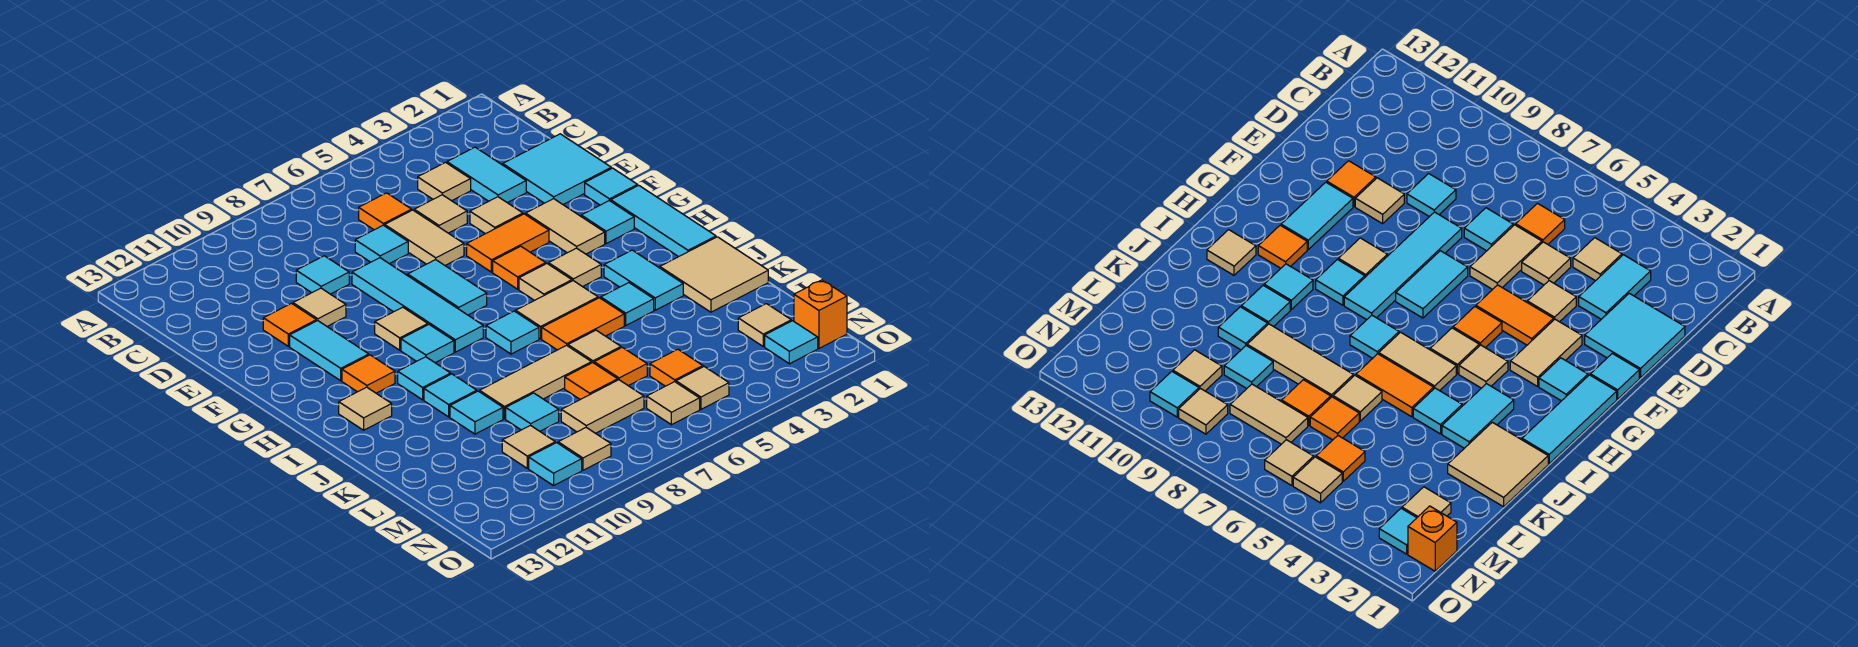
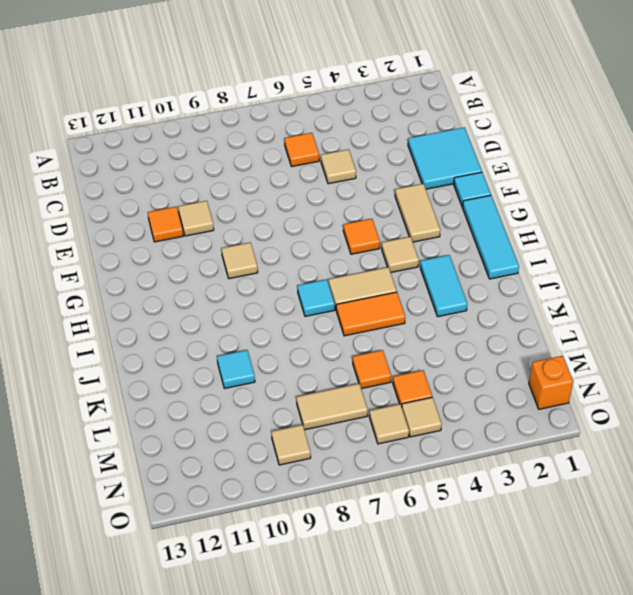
none -> cyan tile C3:D3 level 1
none -> tan tile C4 level 1
none -> tan tile D6:E6 level 1
none -> cyan tile D7 level 1

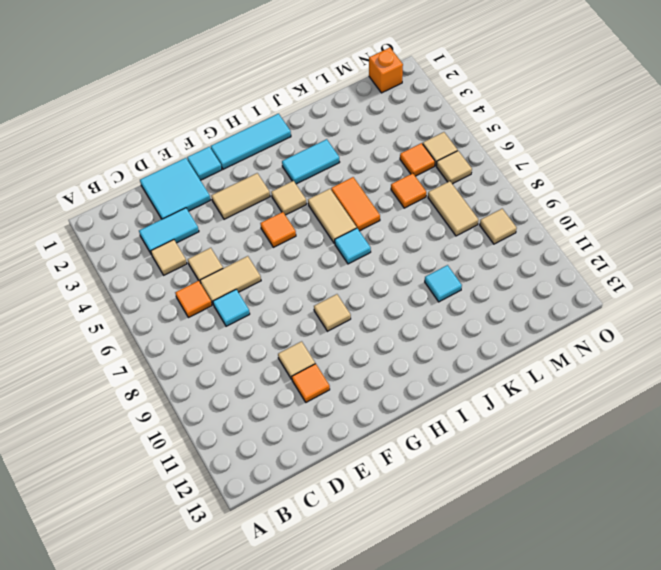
none -> cyan tile D9 level 1
none -> tan tile E4 level 1
none -> cyan tile E8:H8 level 1
none -> orange tile F4:F5 level 1

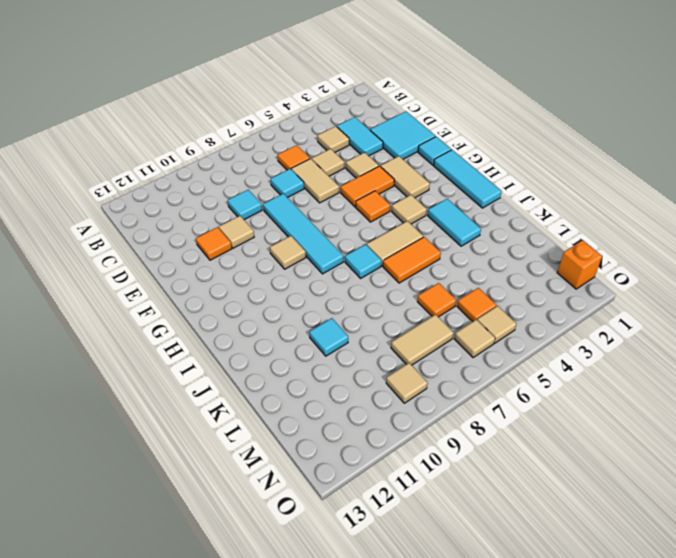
none -> cyan tile F7:G7 level 1
none -> cyan tile F11:G11 level 1
none -> cyan tile G2 level 1
none -> tan tile H5 level 1

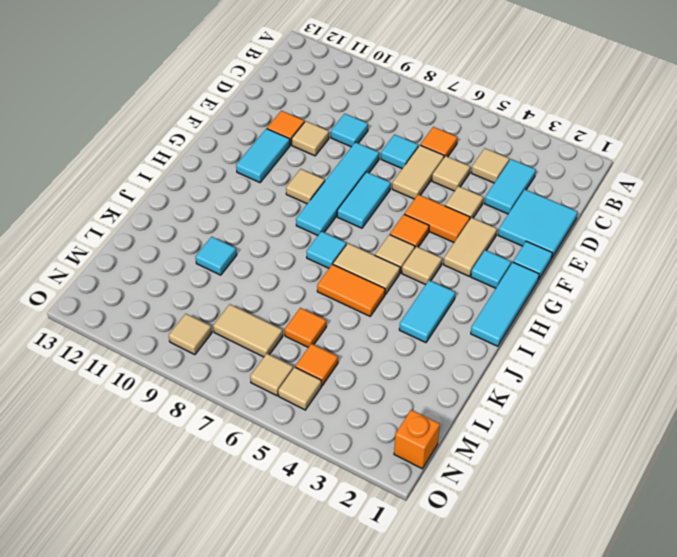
none -> cyan tile H9 level 1
none -> orange tile H11 level 1
none -> cyan tile I10 level 1
none -> tan tile I12 level 1

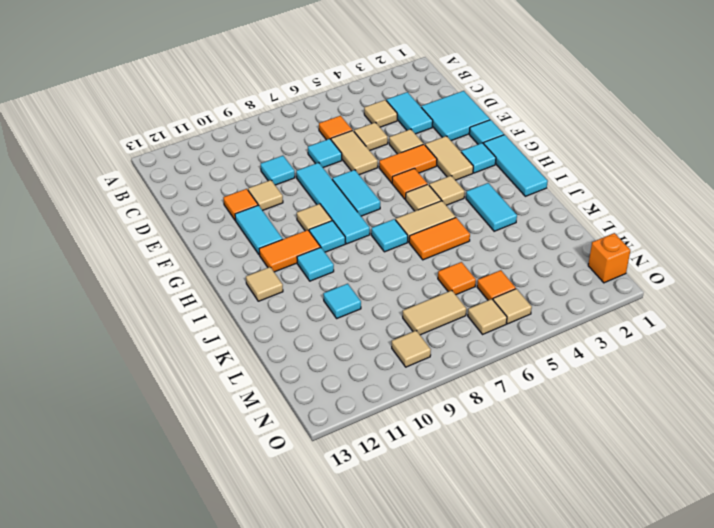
orange tile H10:H11 level 1 -> orange tile H11 level 1
none -> tan tile J1:K2 level 1
none -> cyan tile J4 level 1
none -> cyan tile J10 level 1
none -> tan tile K6 level 1

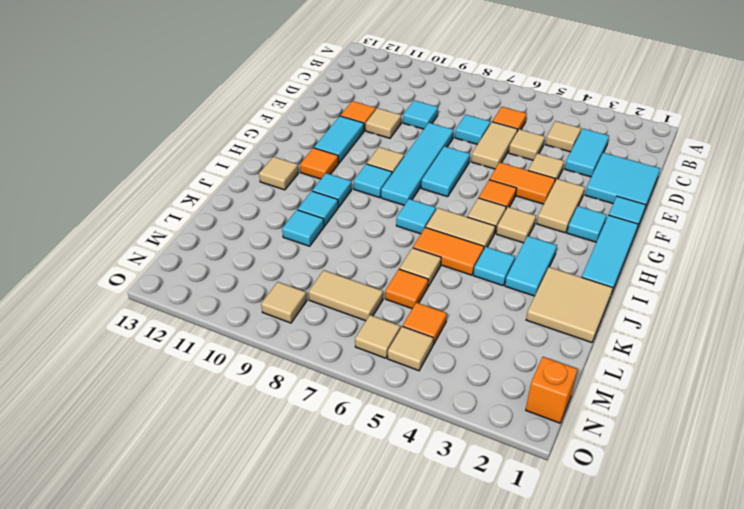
none -> tan tile K7:K9 level 1
none -> orange tile L7 level 1
none -> cyan tile L9 level 1
none -> tan tile M2 level 1

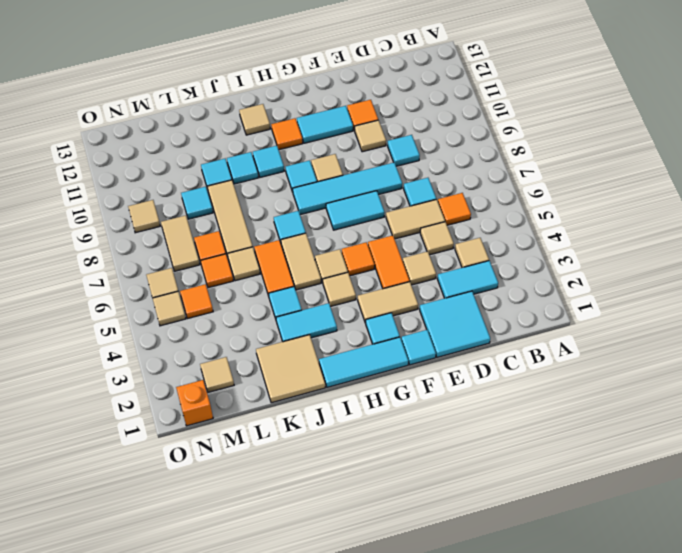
none -> tan tile M10 level 1
none -> cyan tile N2 level 1
none -> cyan tile N10 level 1

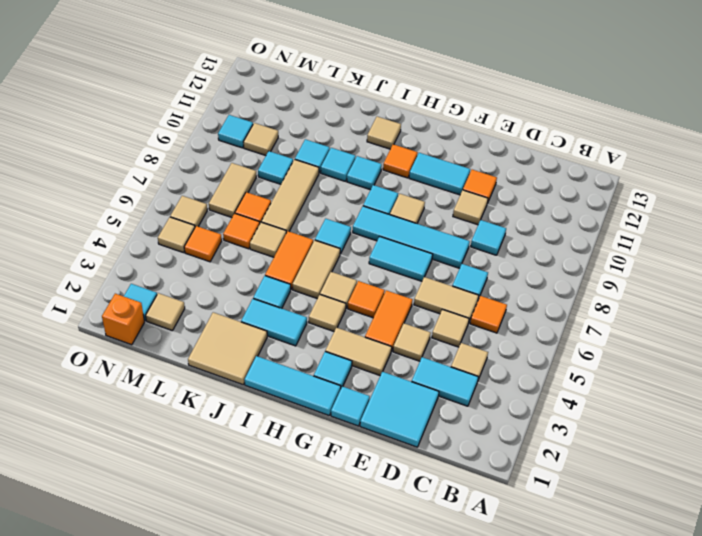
none -> tan tile N9 level 1

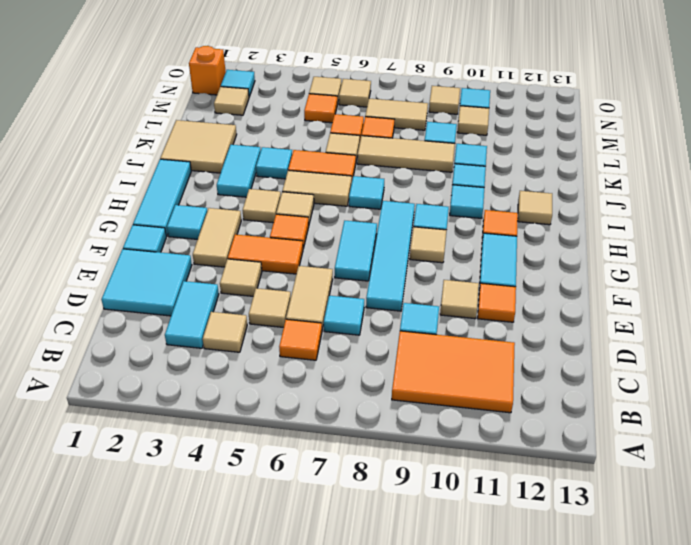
orange tile B9:C11 level 1 -> none

